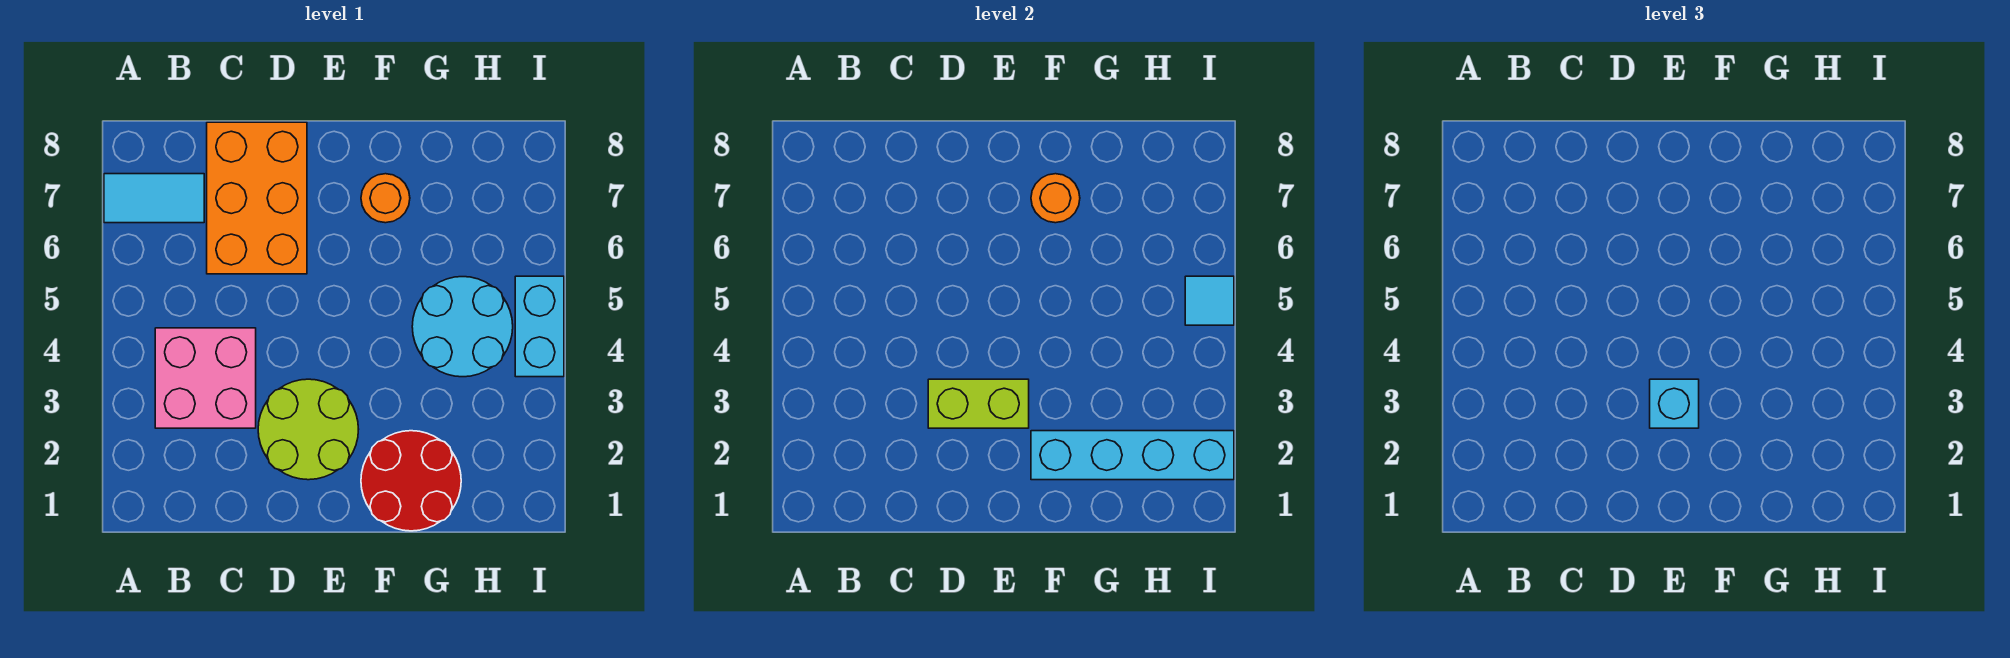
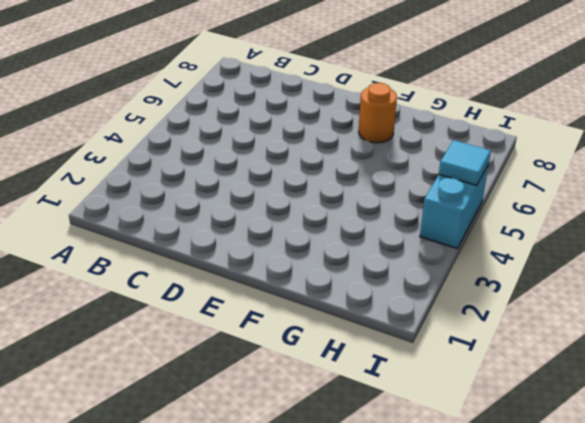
none -> cyan tile A7:B7 level 1
none -> pink brick B3:C4 level 1
none -> orange brick C6:D8 level 1

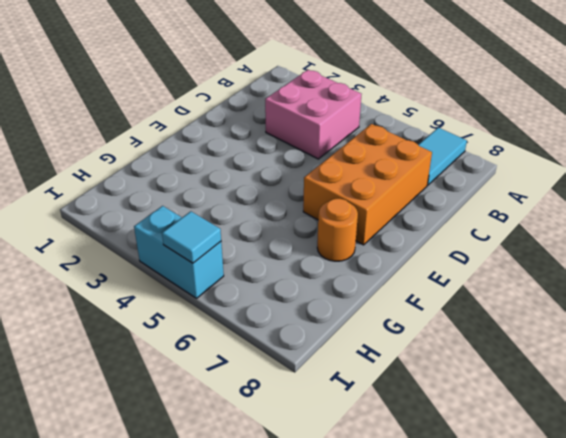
orange brick C6:E7 level 1 -> orange brick C6:D8 level 1
none -> lime round brick D2:E3 level 1
none -> red round brick F1:G2 level 1
none -> cyan round brick G4:H5 level 1

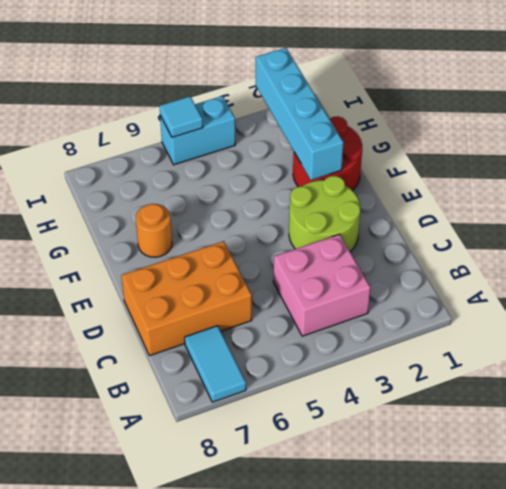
none -> cyan round brick G4:H5 level 1
none -> lime brick D3:E3 level 2
none -> orange round brick F7 level 2

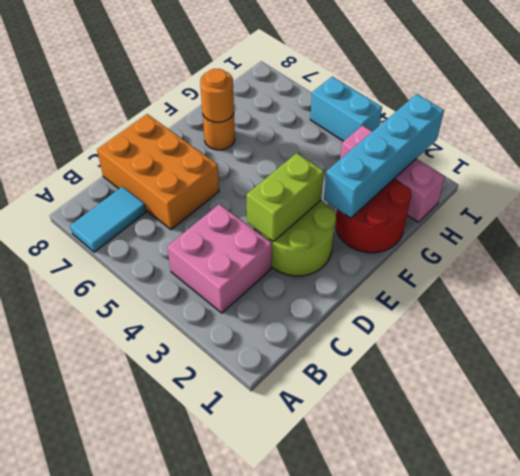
pink brick H1:H3 level 1 -> none
none -> cyan round brick G4:H5 level 1
none -> cyan tile I5 level 2
none -> cyan brick E3 level 3

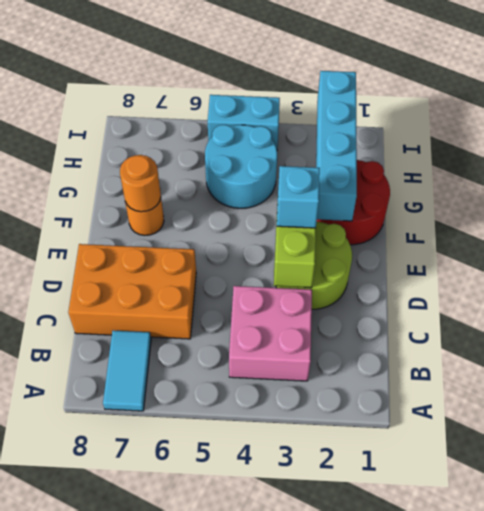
none -> cyan tile I5 level 2

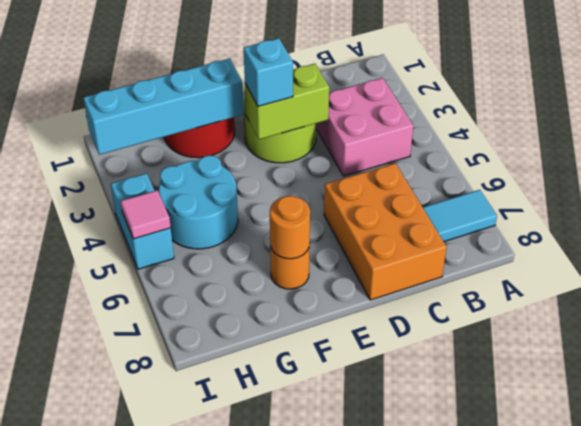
pink tile I5 level 2 -> cyan tile I5 level 2

